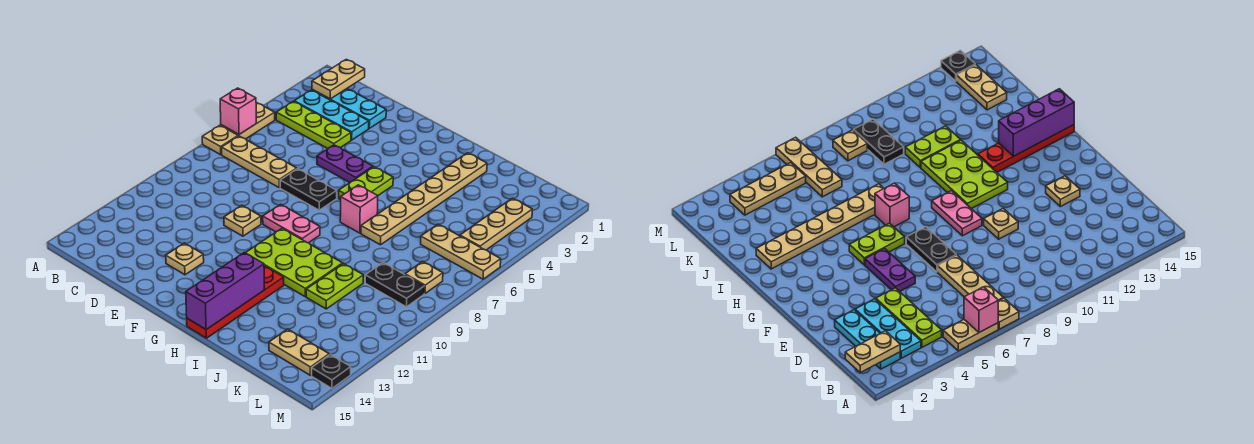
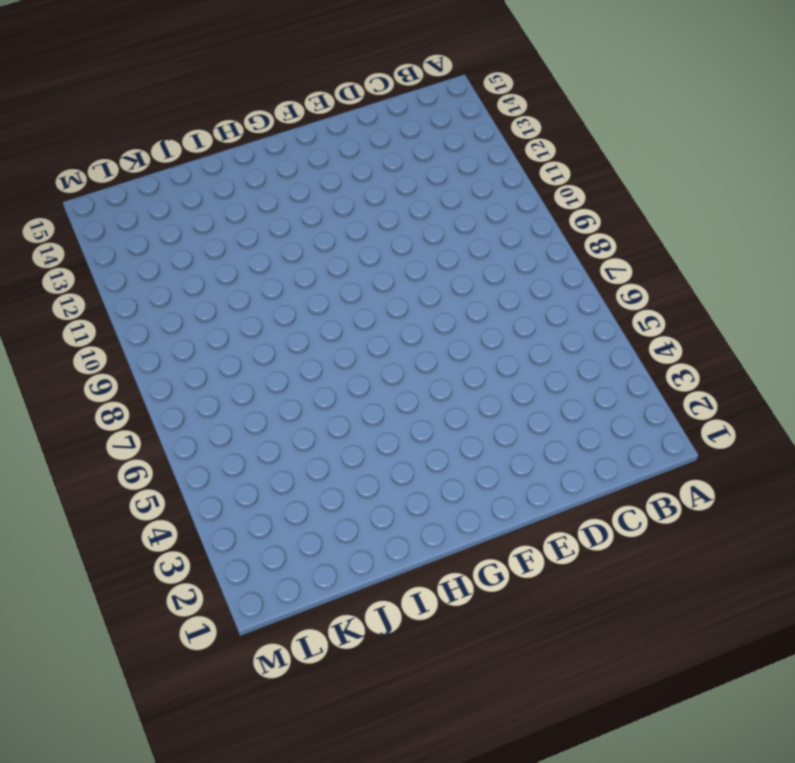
none -> tan plate A5:A6 level 1
none -> tan plate A7 level 1
none -> cyan plate B2:D2 level 1

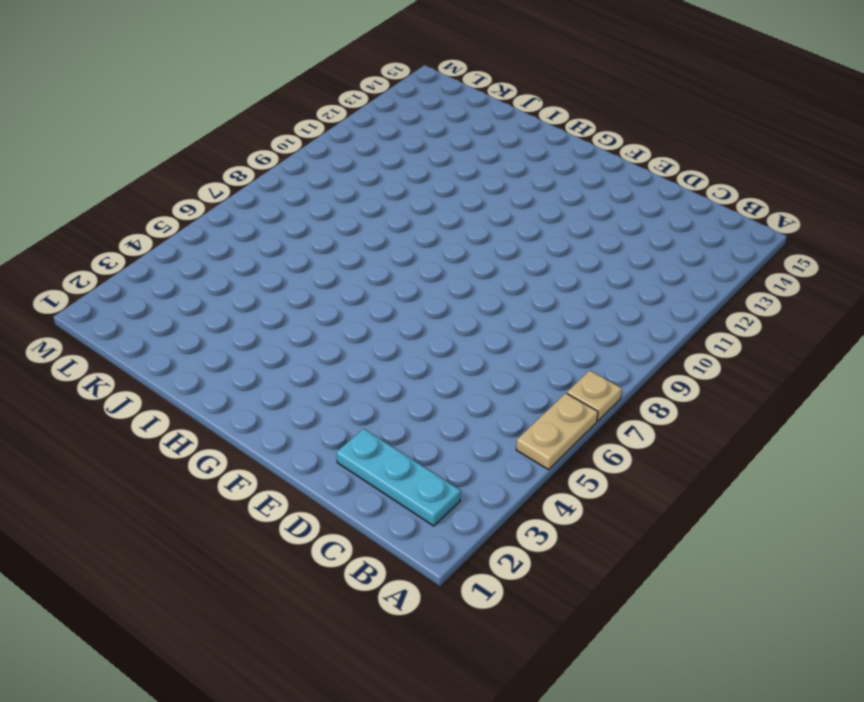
none -> cyan plate B3:D3 level 1
none -> lime plate B4:D4 level 1
none -> tan plate B7:D7 level 1

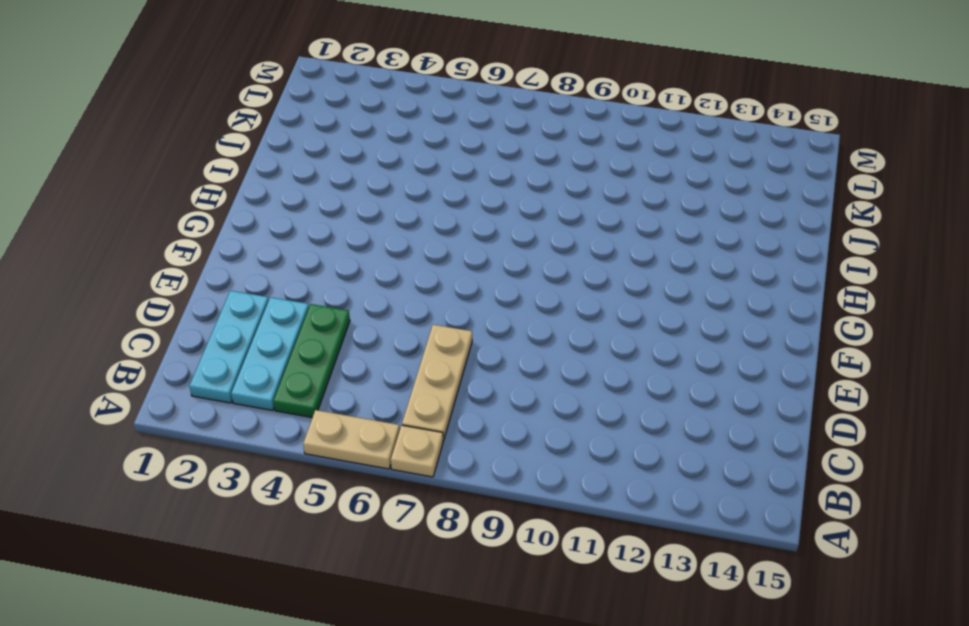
green plate B4:D4 level 1 -> lime plate B4:D4 level 1
none -> purple plate E5:F5 level 1
none -> black plate E7:F7 level 1
none -> tan plate E10 level 1

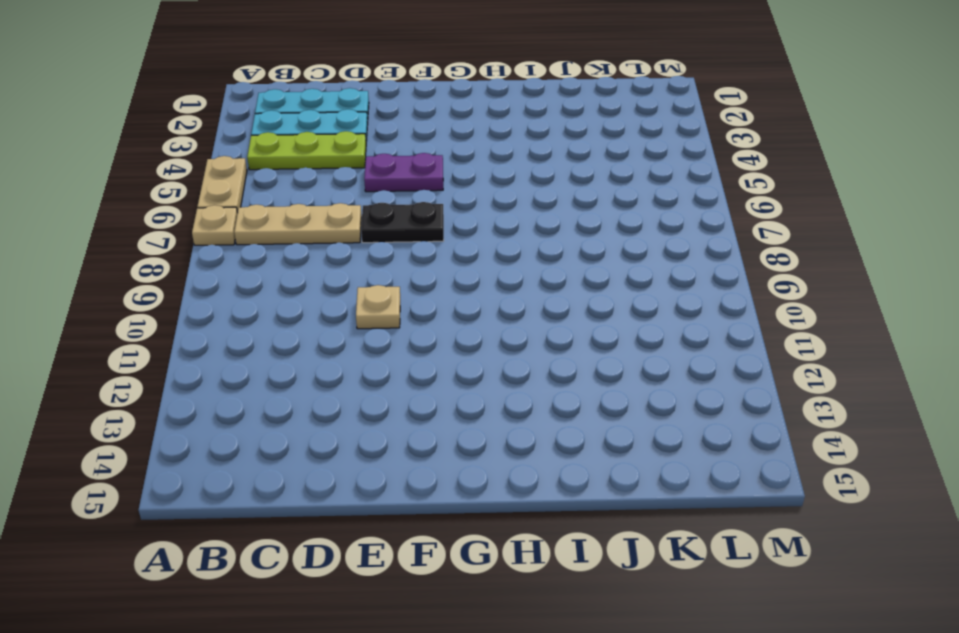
none -> tan plate E13 level 1
none -> pink plate F9:G9 level 1
none -> lime plate G5:G6 level 1

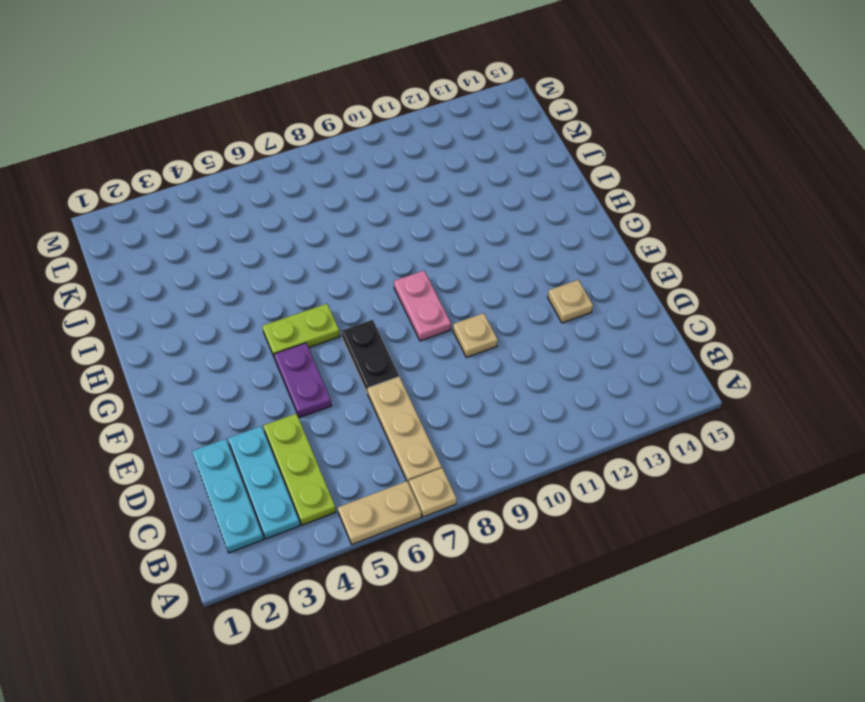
none -> lime plate G10:I11 level 1
none -> pink brick H7 level 1
none -> red plate H12:H15 level 1

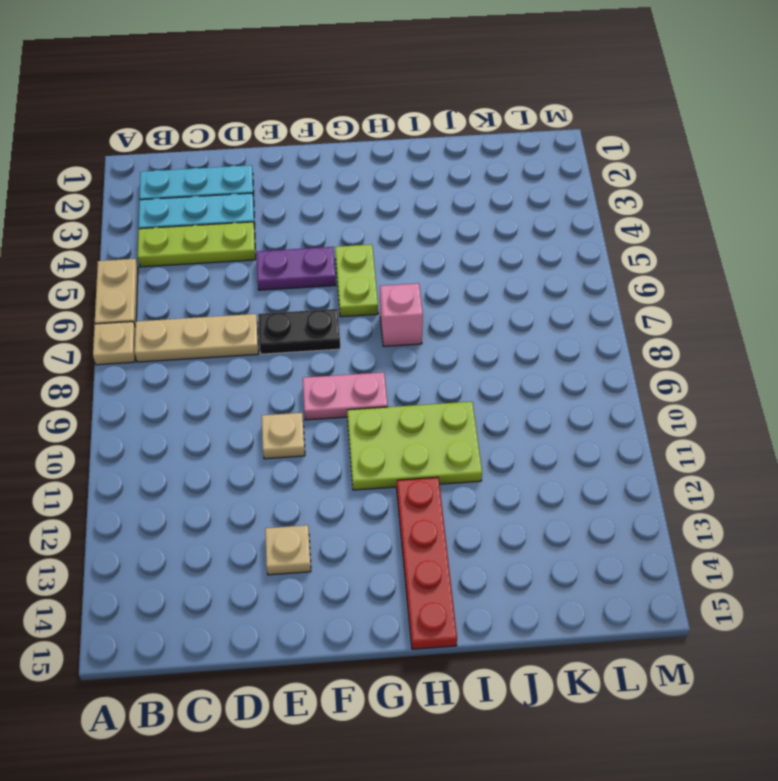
none -> tan plate I2:I7 level 1
none -> lime plate J10:J11 level 1
none -> tan plate K6:M6 level 1

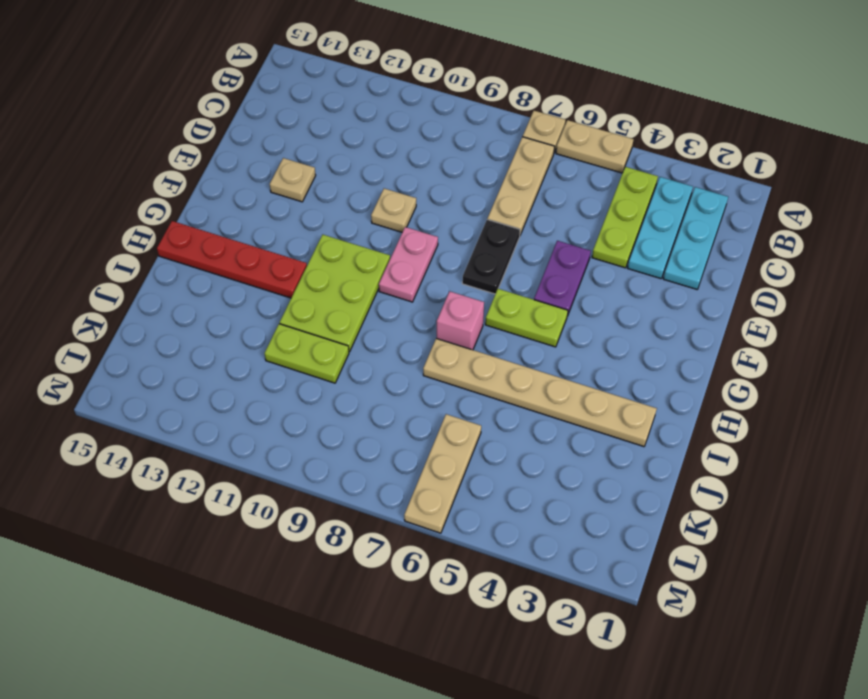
none -> black plate K9:L9 level 1
none -> tan plate K14:L14 level 1
none -> tan plate L3:L5 level 1

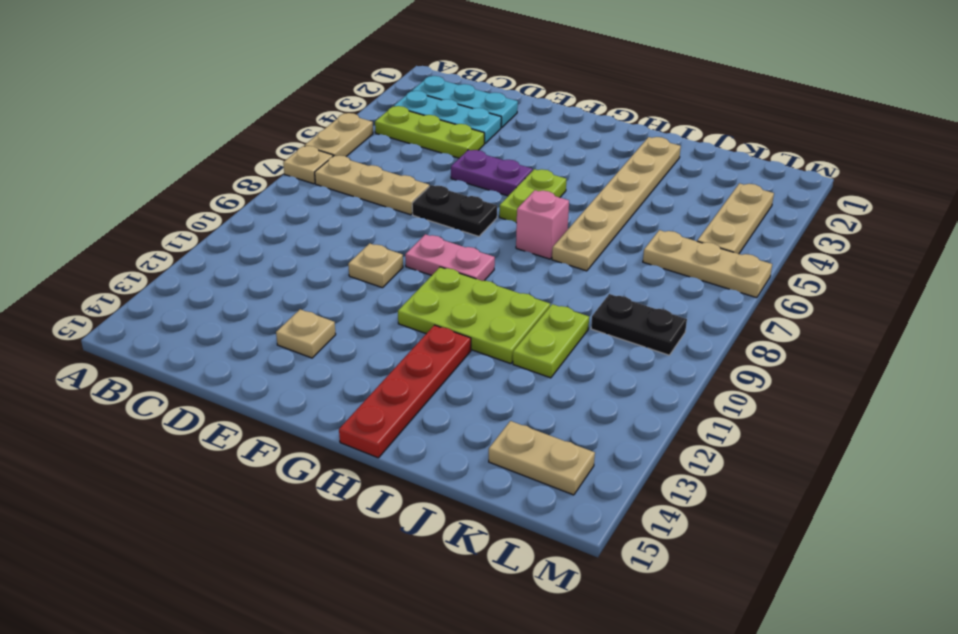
none -> tan plate L8 level 1
none -> black plate M14 level 1
none -> pink brick A6 level 2

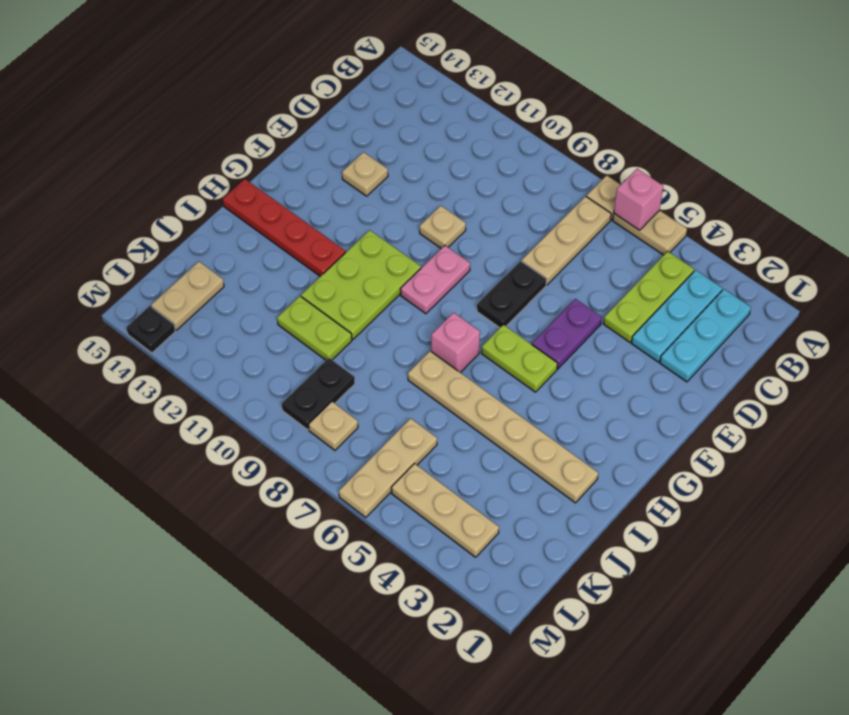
none -> tan plate B1:B2 level 2
none -> purple brick H13:H15 level 2

